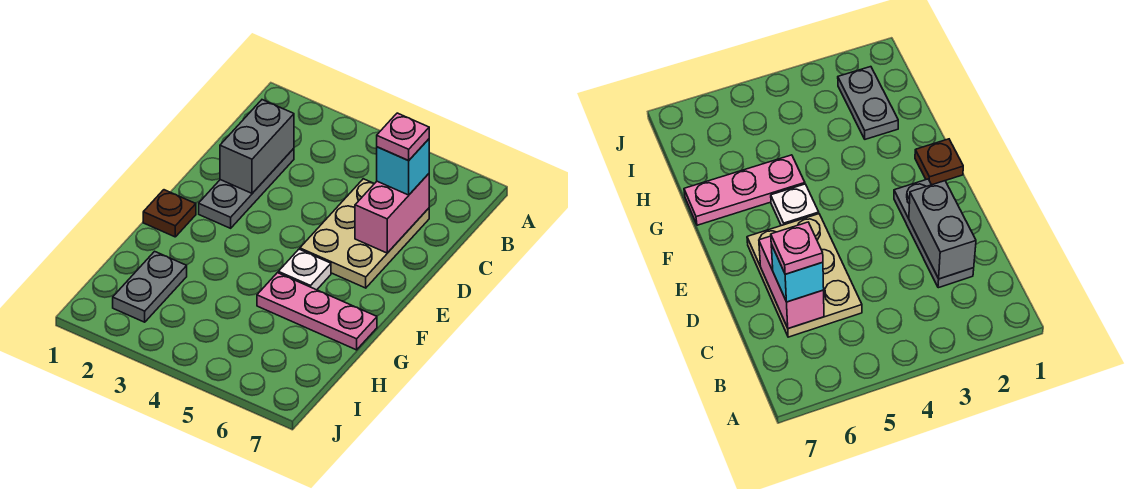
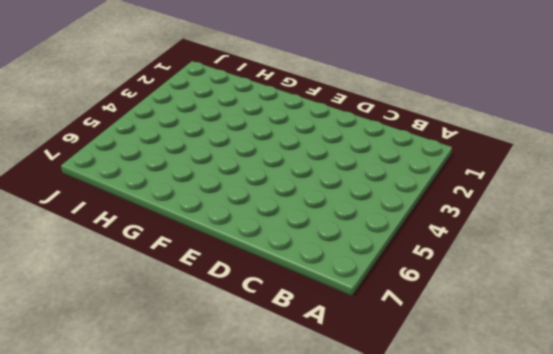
none -> grey plate C2:E2 level 1
none -> tan plate C5:E6 level 1

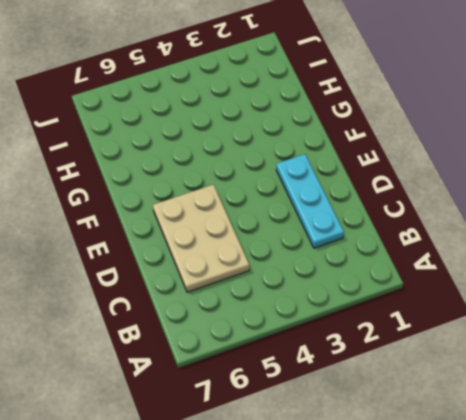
cyan plate C2:E2 level 1 -> grey plate C2:E2 level 1
none -> brown plate F1 level 1
none -> white plate F5 level 1

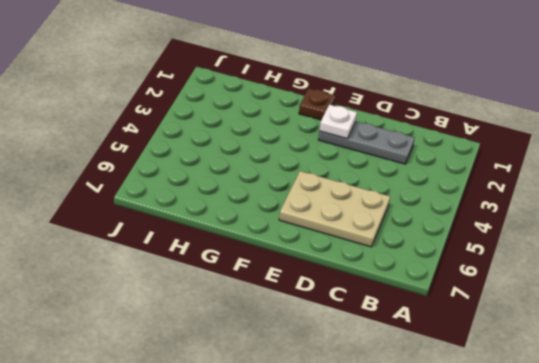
white plate E2 level 2 -> white plate F5 level 1
none -> pink plate G5:G7 level 1
none -> grey plate H2:I2 level 1

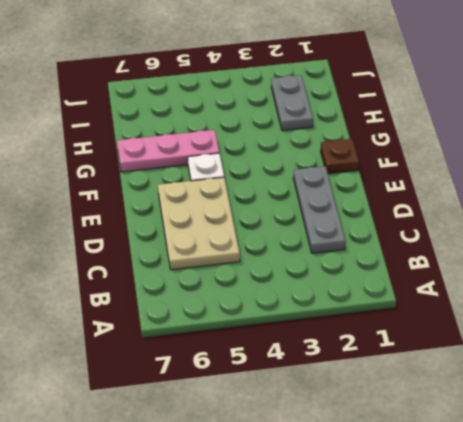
none -> grey brick C2:D2 level 2
none -> pink brick C6:D6 level 2

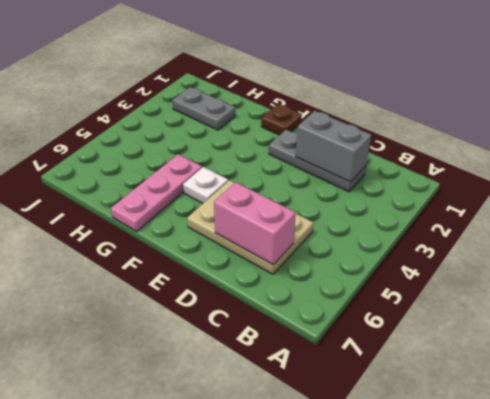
none -> cyan brick C6 level 3
none -> pink plate C6 level 4

